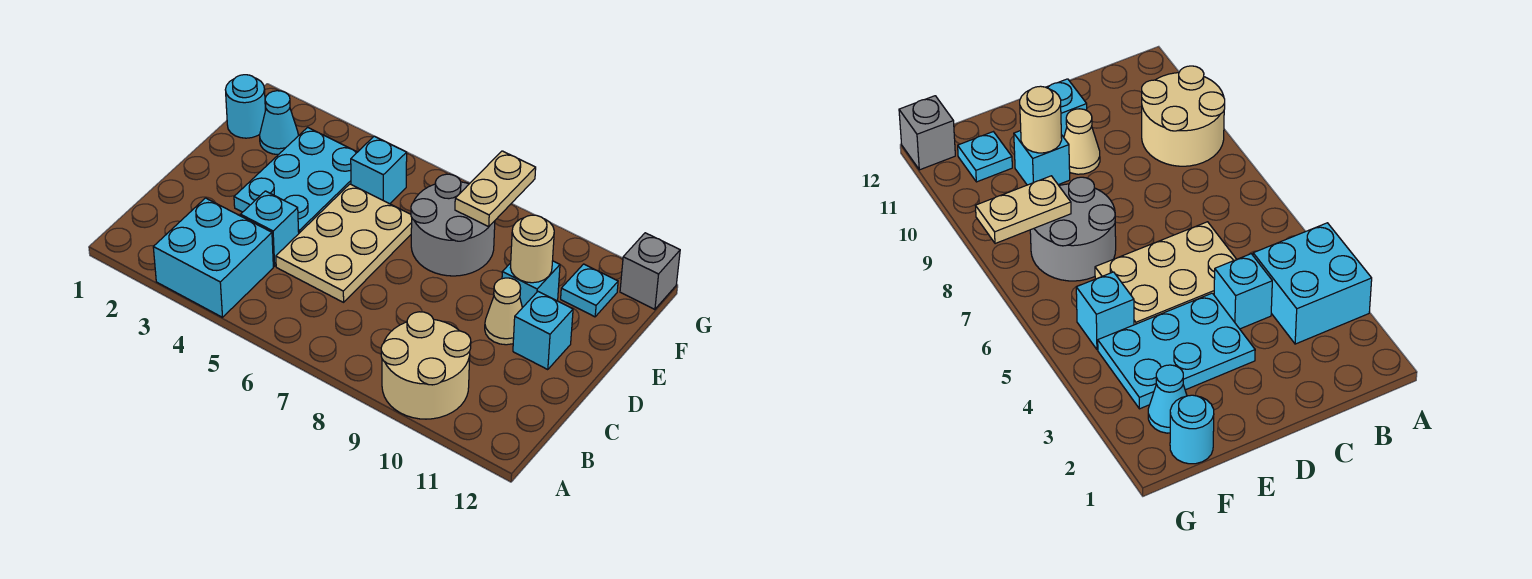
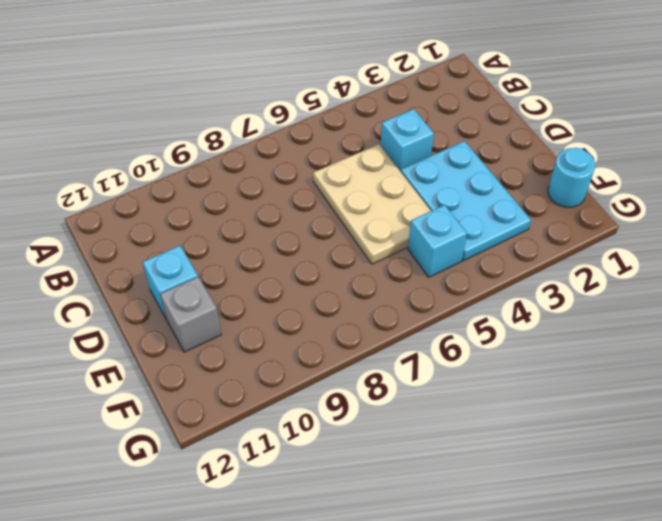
grey brick E11 level 1 -> grey brick G12 level 1
none -> cyan brick A3:B4 level 1
none -> tan round brick A9:B10 level 1
none -> tan cone D10 level 1

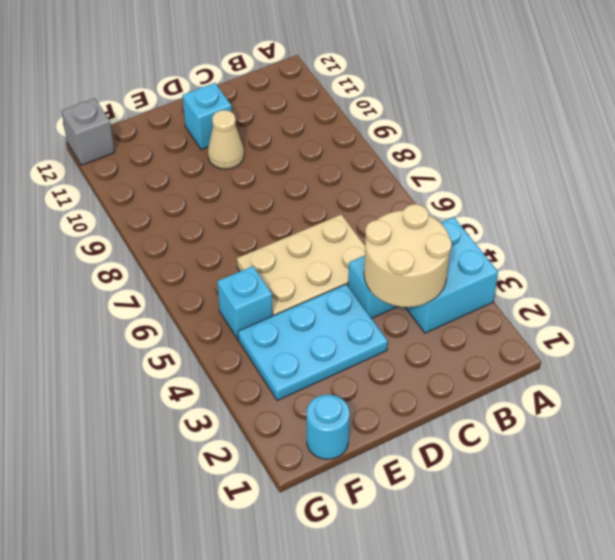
tan round brick B3:C4 level 2 -> tan round brick A9:B10 level 1
none -> grey round brick E7:F8 level 1
none -> cyan brick E10 level 1
none -> cyan cone F2 level 1

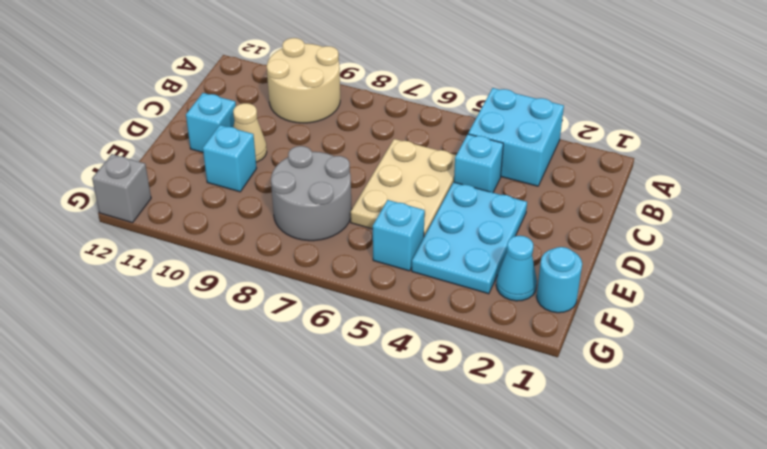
none -> cyan plate F11 level 1
none -> tan round brick E10 level 2
none -> tan plate F8:G8 level 2

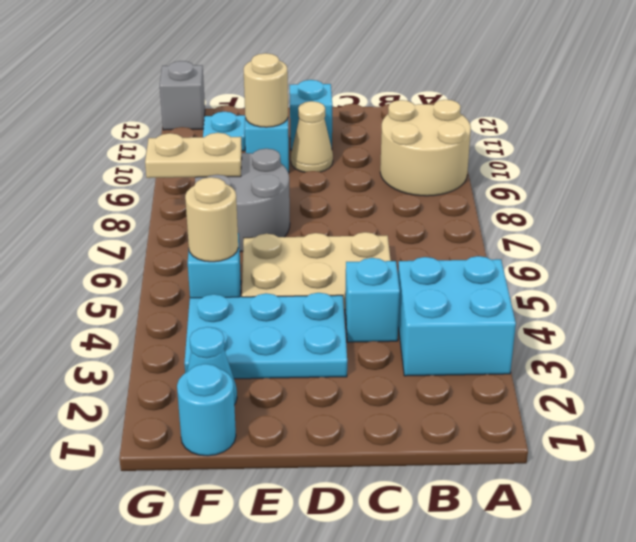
tan round brick F5 level 2 -> none

